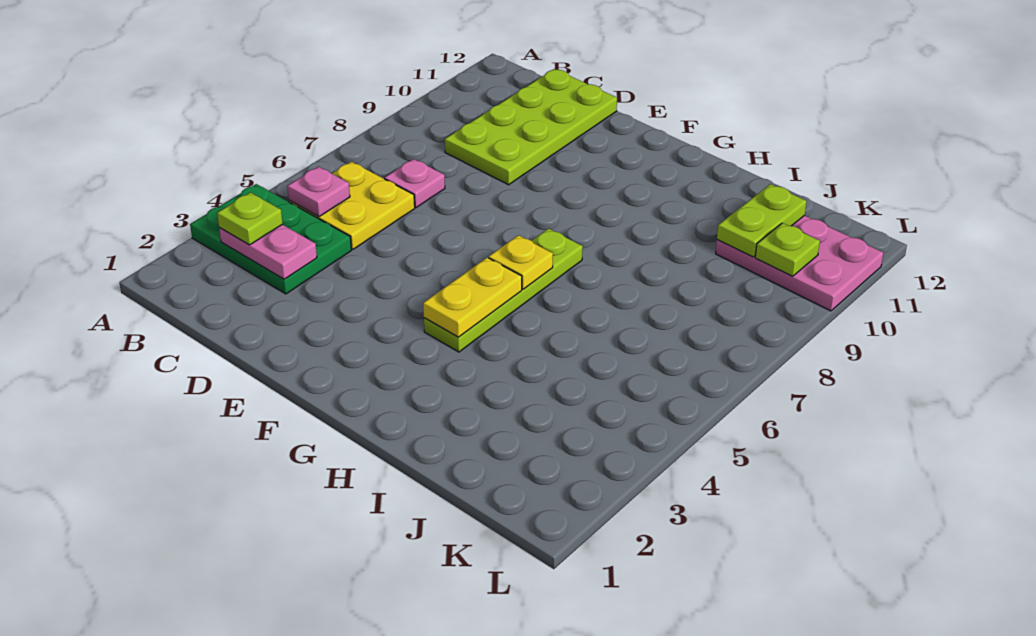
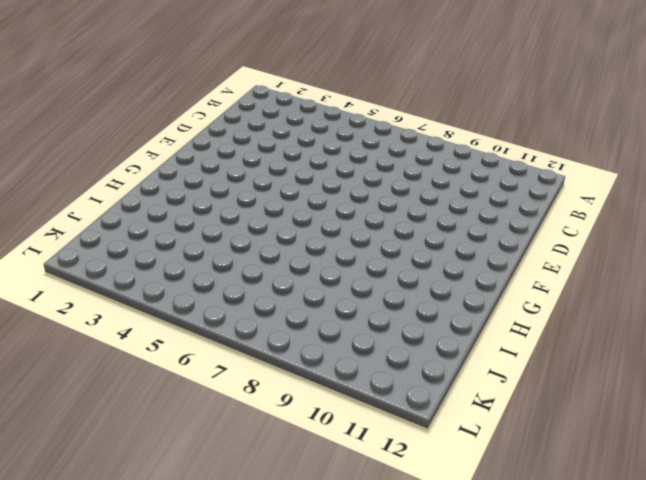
none -> green plate A3:C4 level 1
none -> yellow plate B5:C6 level 1
none -> pink plate C7 level 1

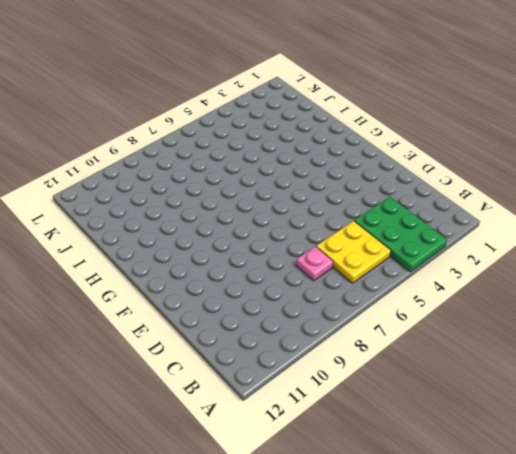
none -> lime plate C9:D12 level 1
none -> lime plate G4:G7 level 1
none -> pink plate J10:L11 level 1

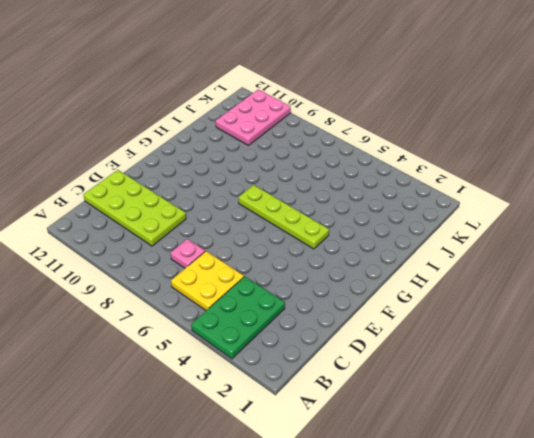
none -> pink plate B3:C3 level 2
none -> pink plate B5 level 2
none -> yellow plate G4:G5 level 2

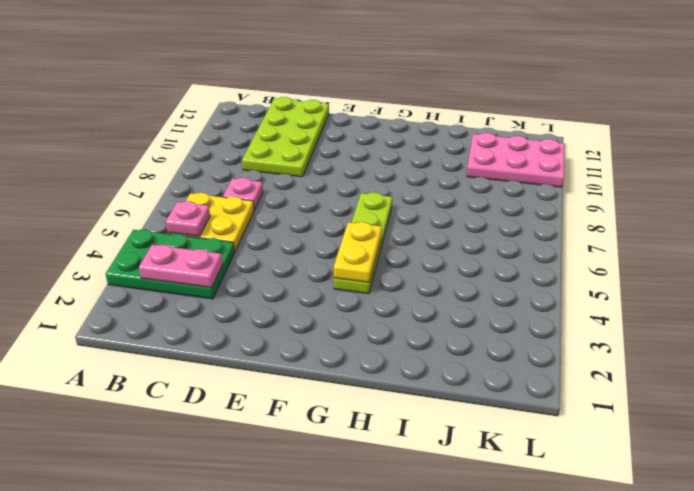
none -> yellow plate G6 level 2
none -> lime plate J10:J11 level 2
none -> lime plate K10 level 2

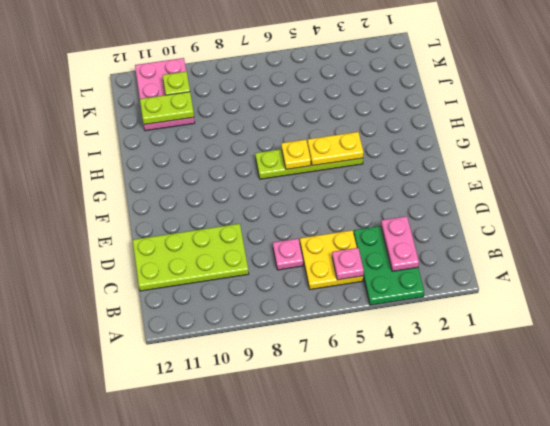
none -> lime plate B3 level 3

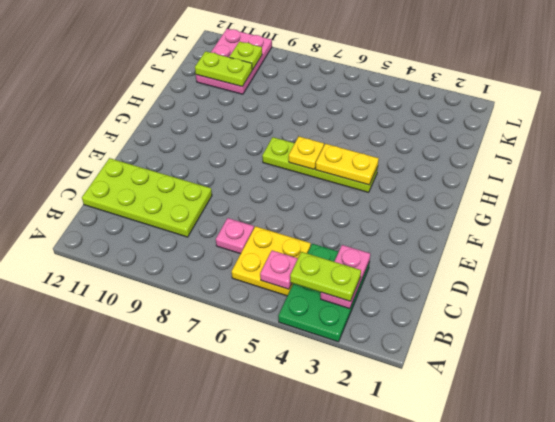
lime plate B3:B4 level 3 -> lime plate B3 level 3

